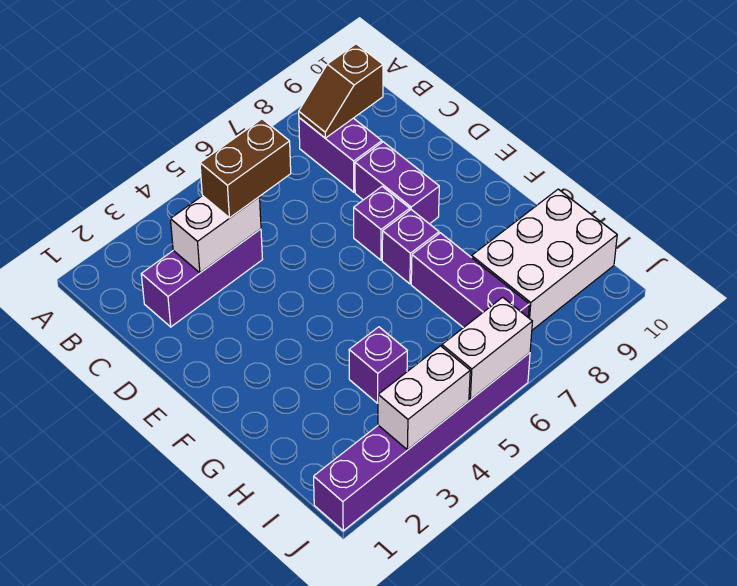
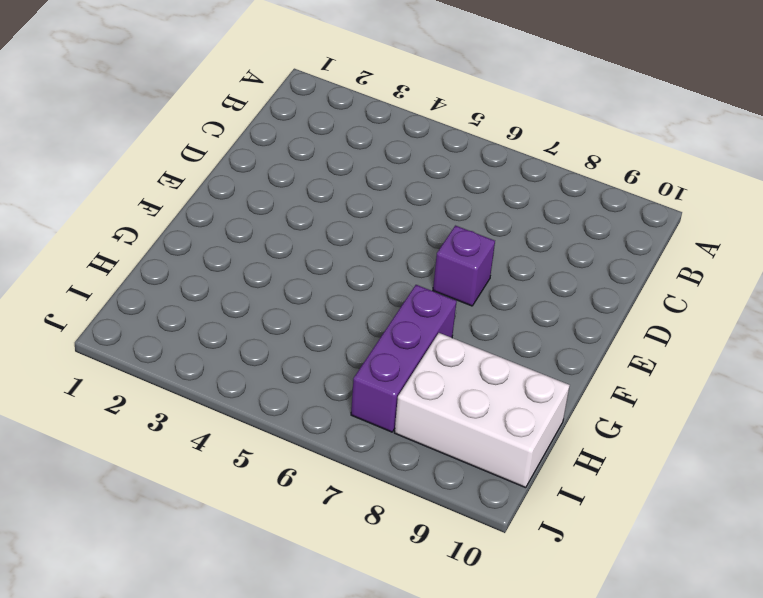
none -> purple brick B8:C8 level 1
none -> purple brick C2:C4 level 1
none -> purple brick D8:E8 level 1

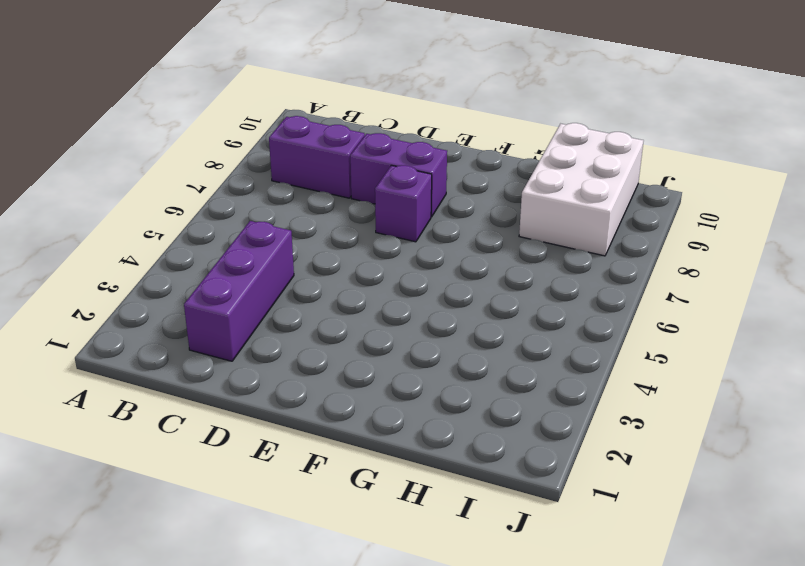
none -> purple brick F7 level 1
none -> purple brick G7:I7 level 1
none -> purple brick H4 level 1

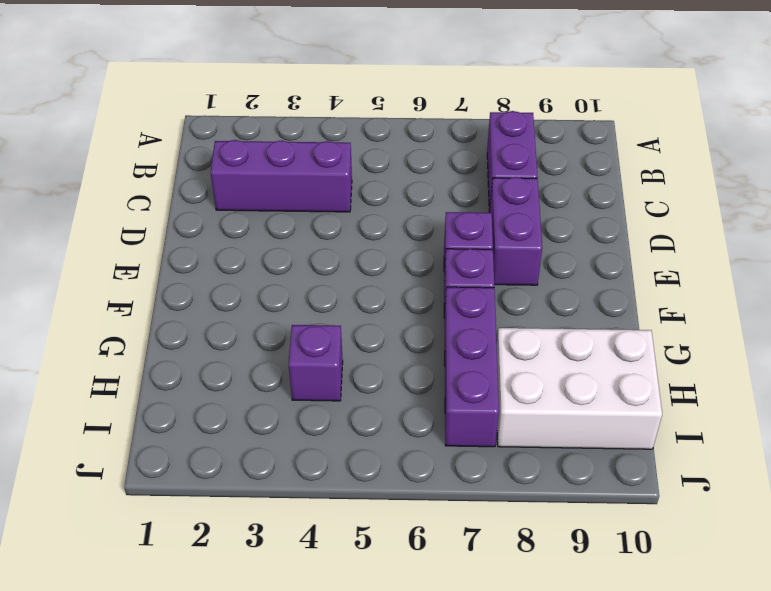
none -> purple brick J1:J6 level 1
none -> brown slope B8:B9 level 2 top 9
none -> white brick C3:C4 level 2

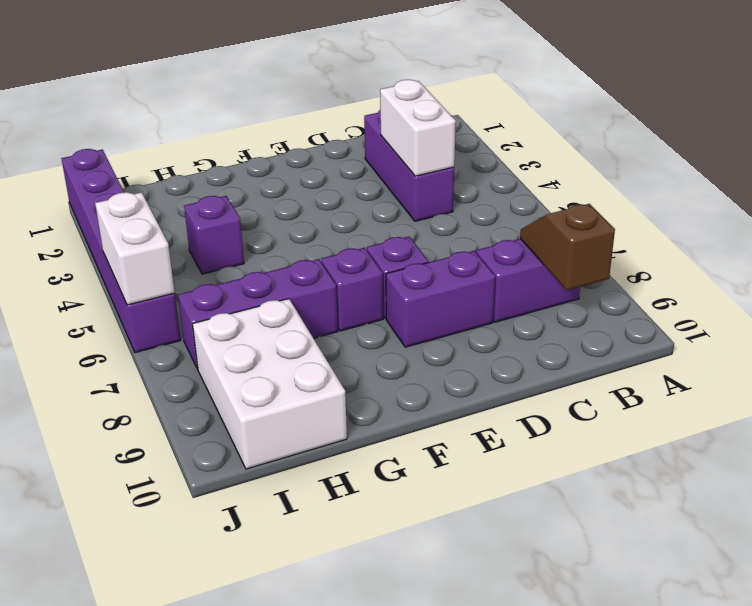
none -> white brick J3:J4 level 2
none -> brown brick C4:C5 level 3

